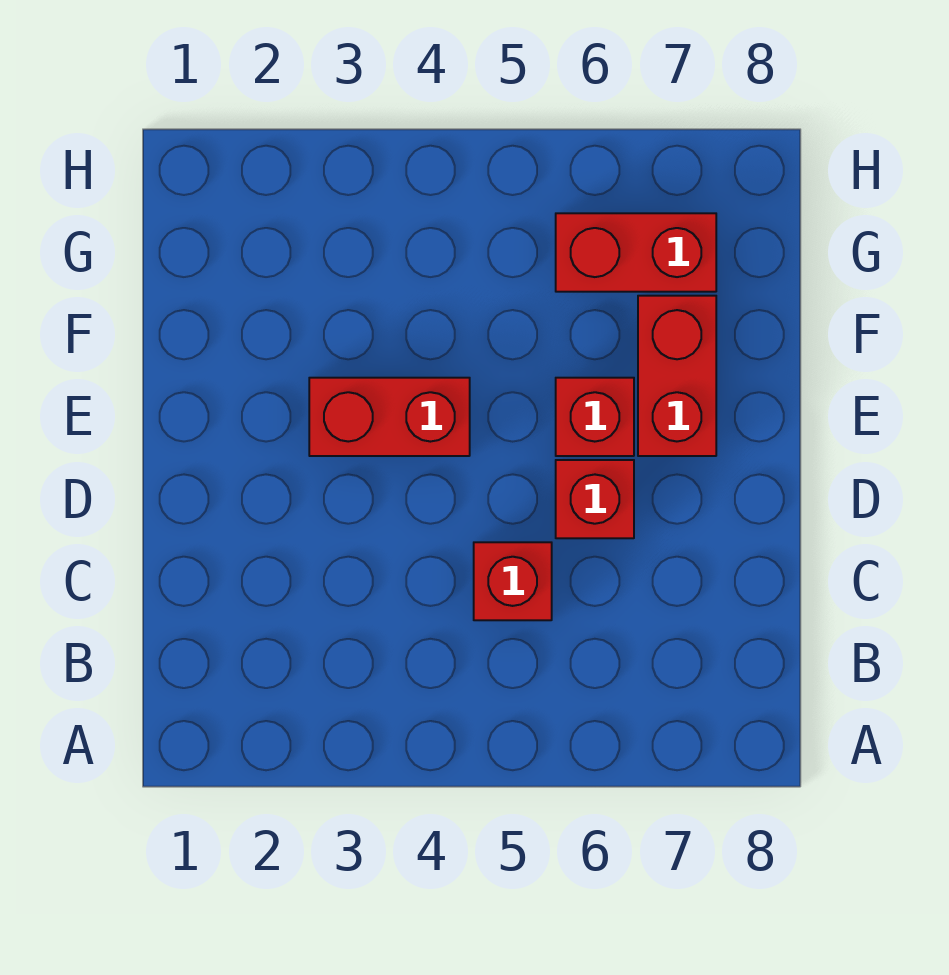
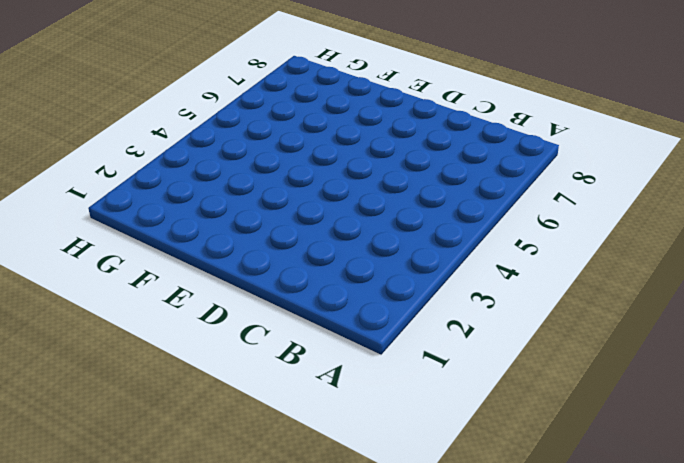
none -> red brick C5 level 1
none -> red brick D6 level 1

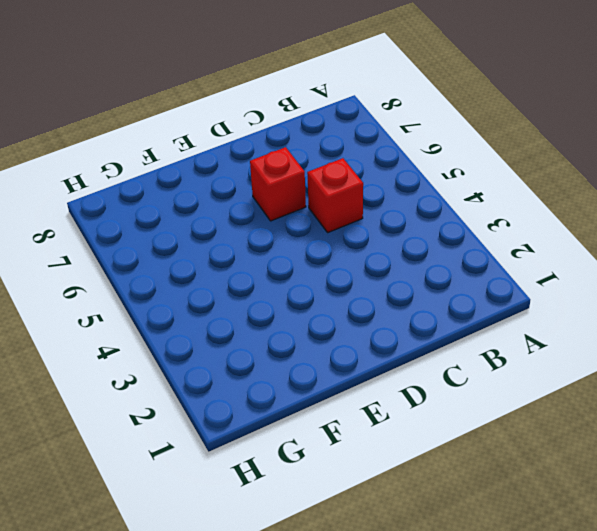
none -> red brick E3:E4 level 1
none -> red brick E6 level 1

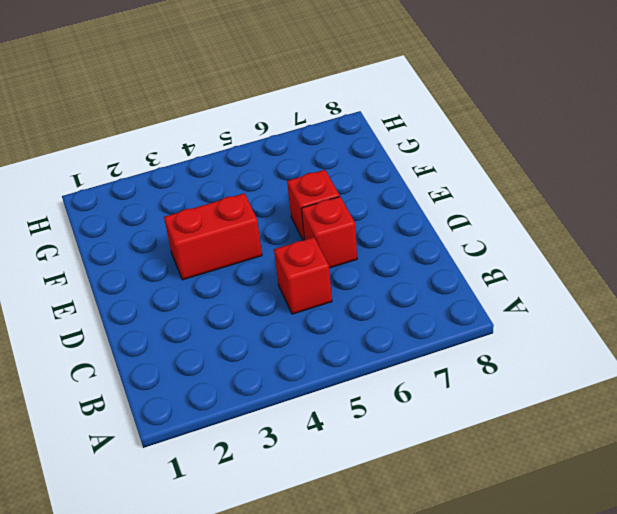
none -> red brick E7:F7 level 1
none -> red brick G6:G7 level 1

